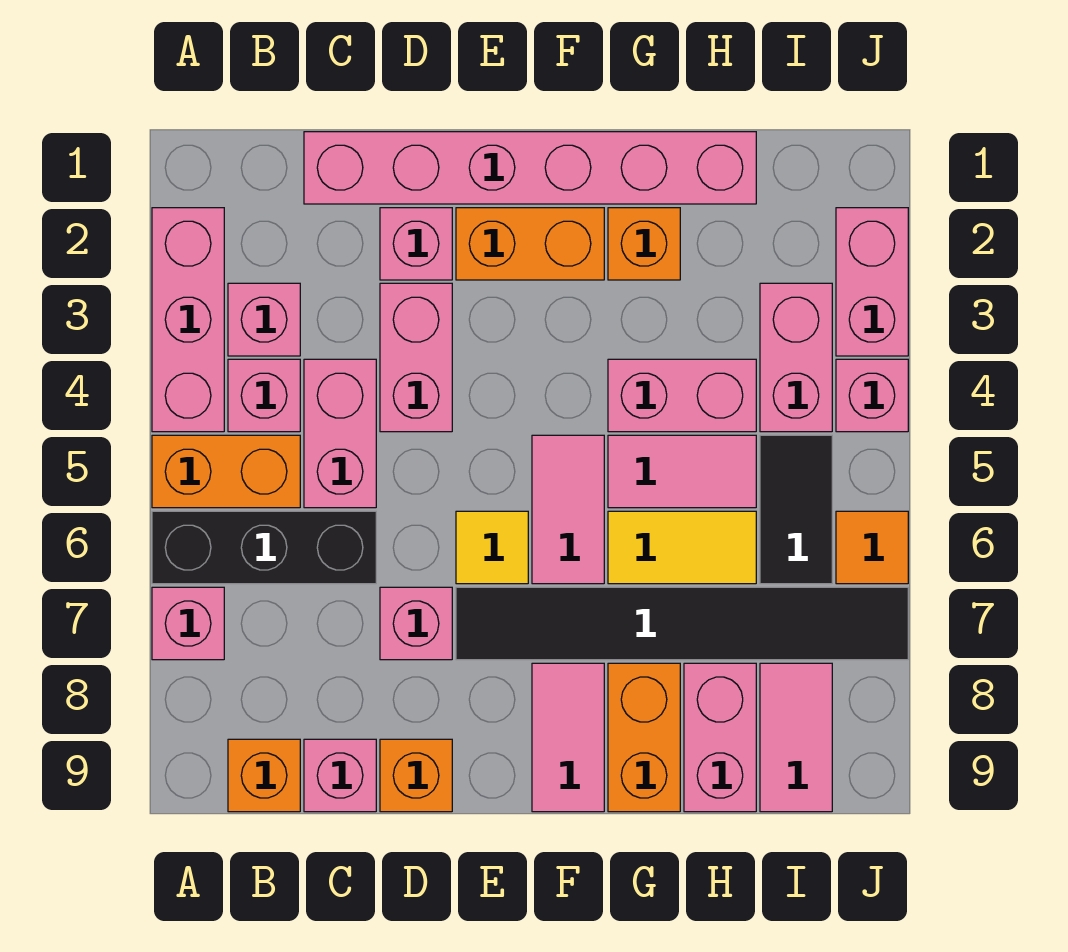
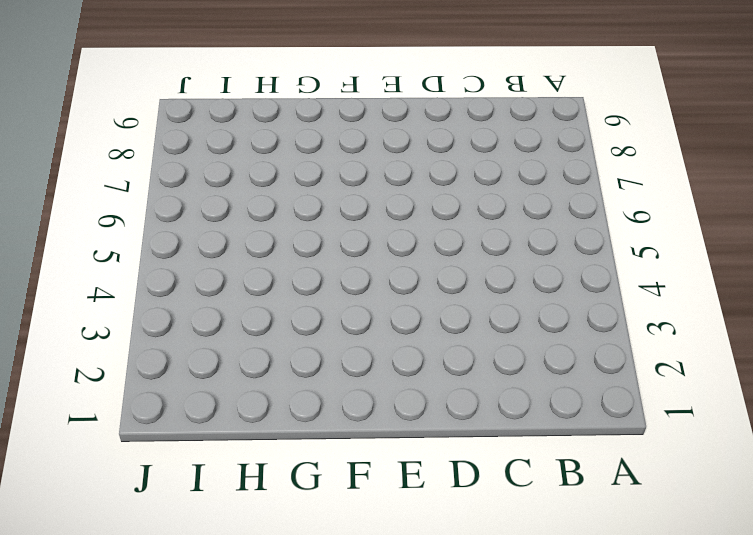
none -> pink brick A2:A4 level 1
none -> orange brick A5:B5 level 1
none -> black brick A6:C6 level 1
none -> pink brick A7 level 1

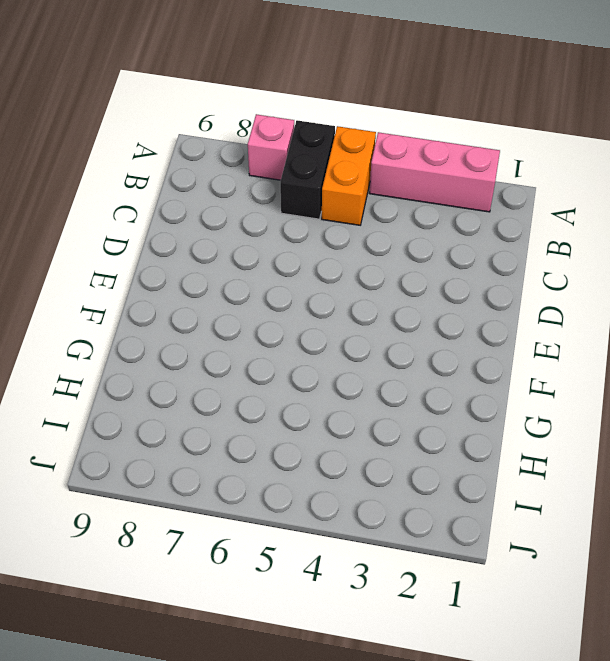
black brick A6:B6 level 1 -> black brick A6:C6 level 1
none -> pink brick B3 level 1
none -> pink brick B4 level 1
none -> orange brick B9 level 1
none -> pink brick C1:H1 level 1

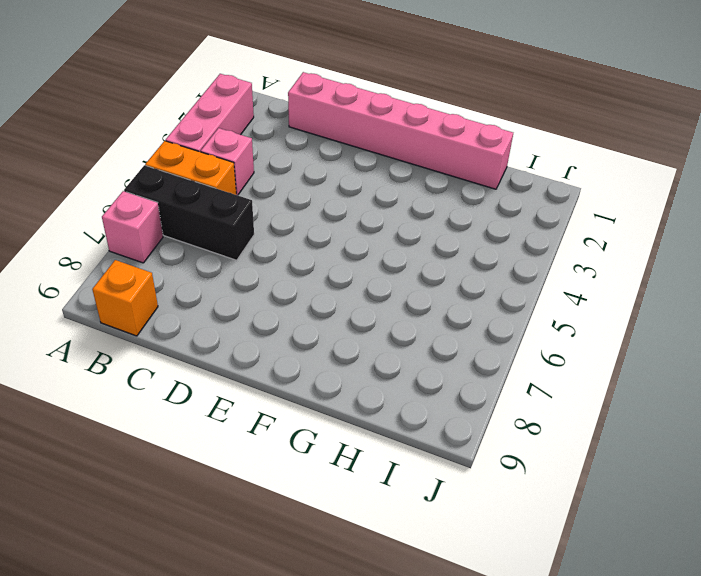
none -> pink brick B3 level 1
none -> pink brick C4:C5 level 1
none -> pink brick C9 level 1
none -> pink brick D2 level 1

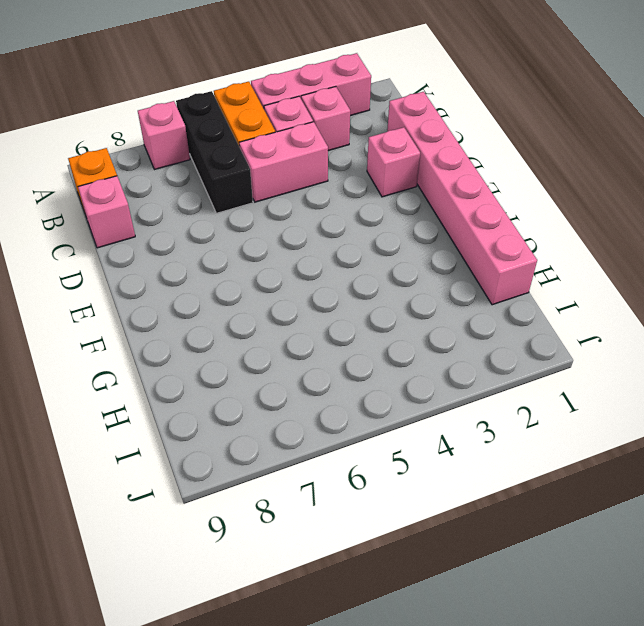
none -> pink brick D3:D4 level 1
none -> pink brick D7 level 1
none -> orange brick D9 level 1
none -> orange brick E2:F2 level 1

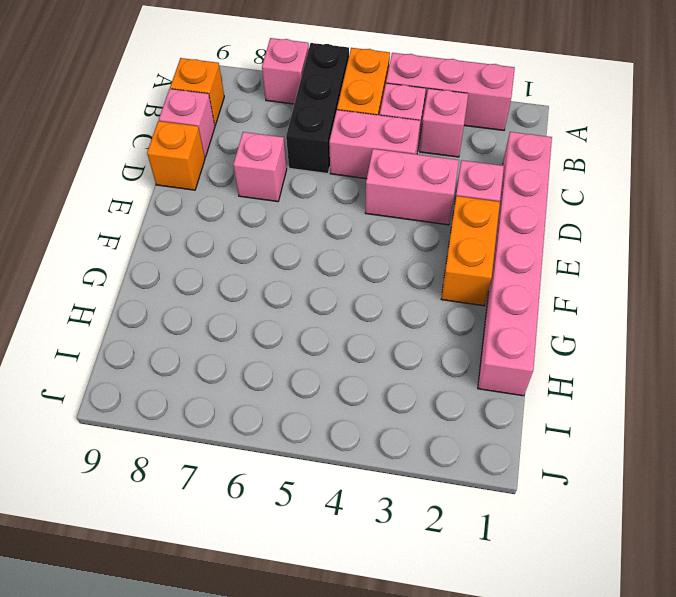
none -> yellow tile E6 level 1
none -> black tile E7:J7 level 1
none -> pink tile F5:F6 level 1
none -> pink tile F8:F9 level 1

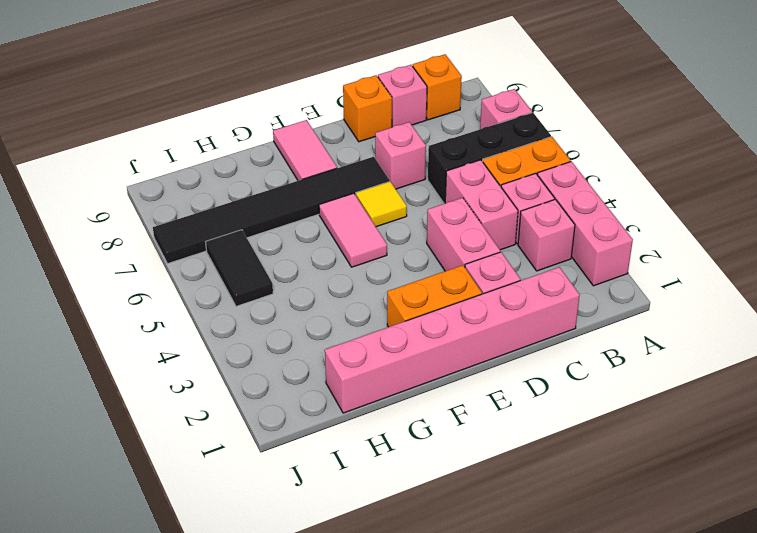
none -> orange brick G2 level 1
none -> pink brick G4:H4 level 1
none -> pink tile G5:H5 level 1
none -> yellow tile G6:H6 level 1

